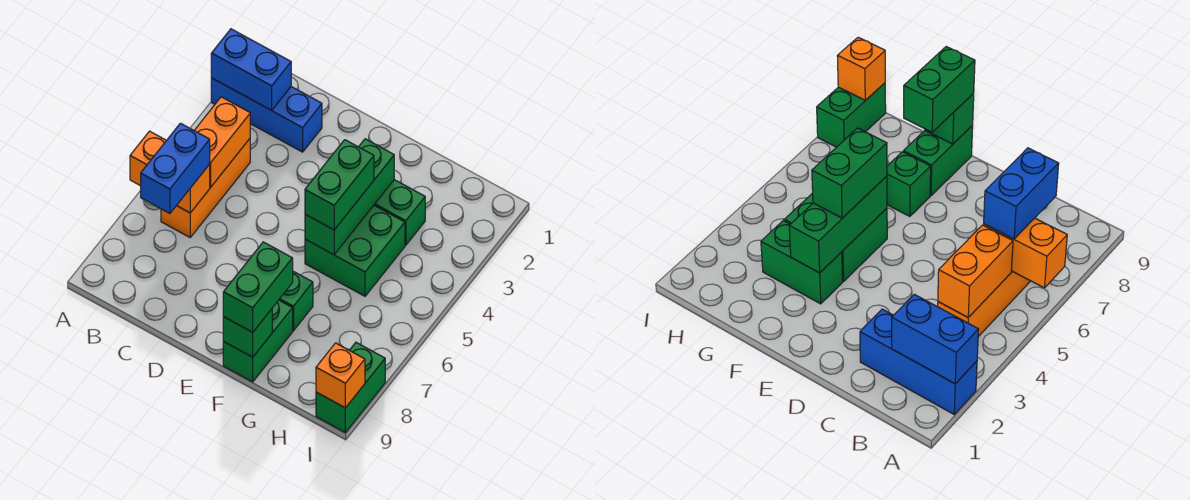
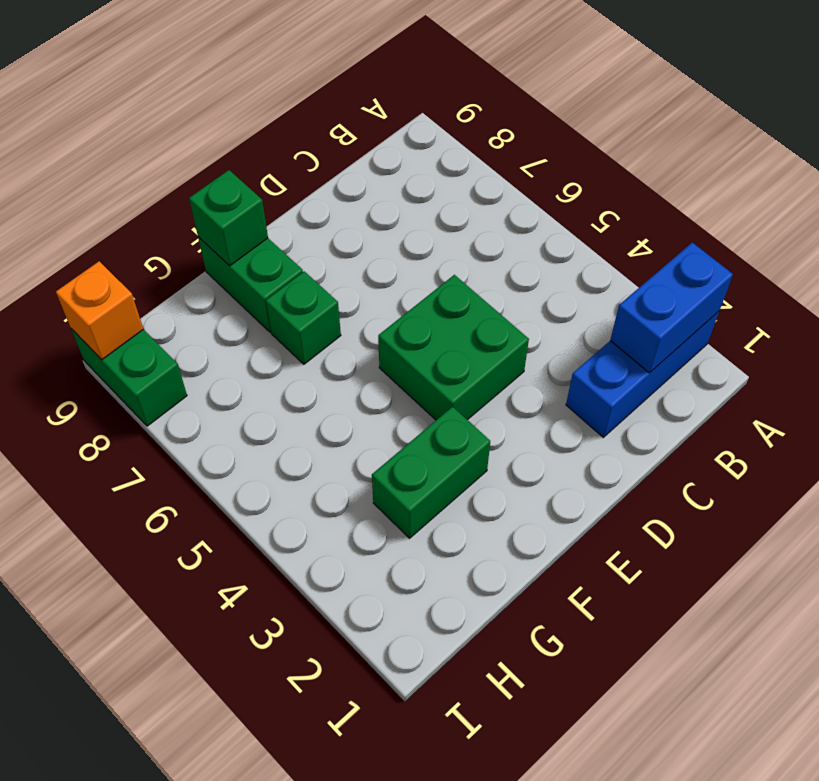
green brick D4:E5 level 1 -> green brick F4:G5 level 1
none -> orange brick B4:B6 level 1
none -> orange brick A6:B6 level 2
none -> orange brick B4:B5 level 2

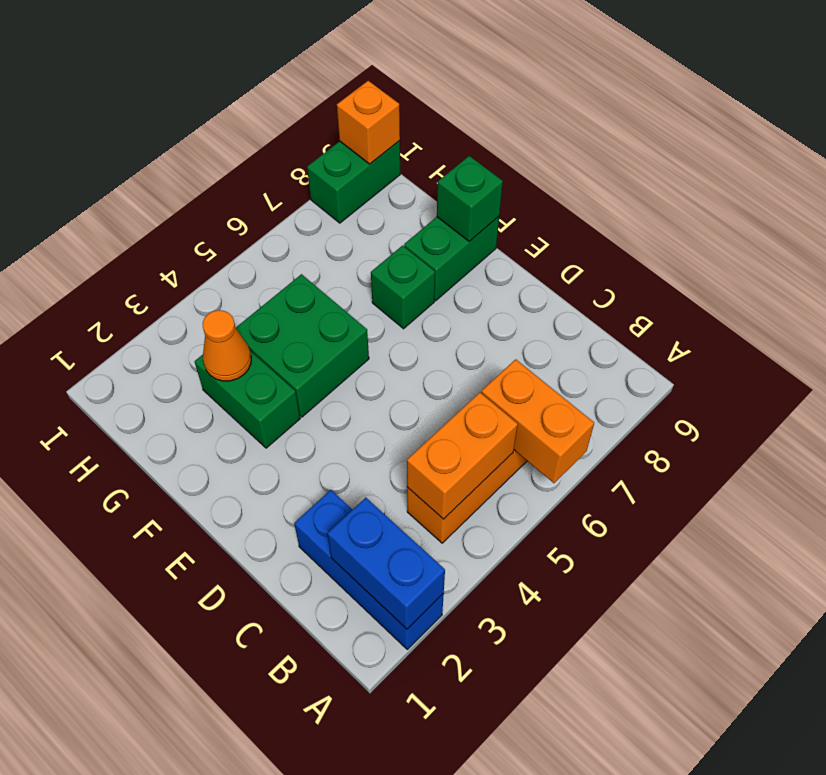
orange cone G3 level 2 -> none
none -> green brick F3:F5 level 2
none -> blue brick B6:B7 level 3
none -> green brick F4:F5 level 3

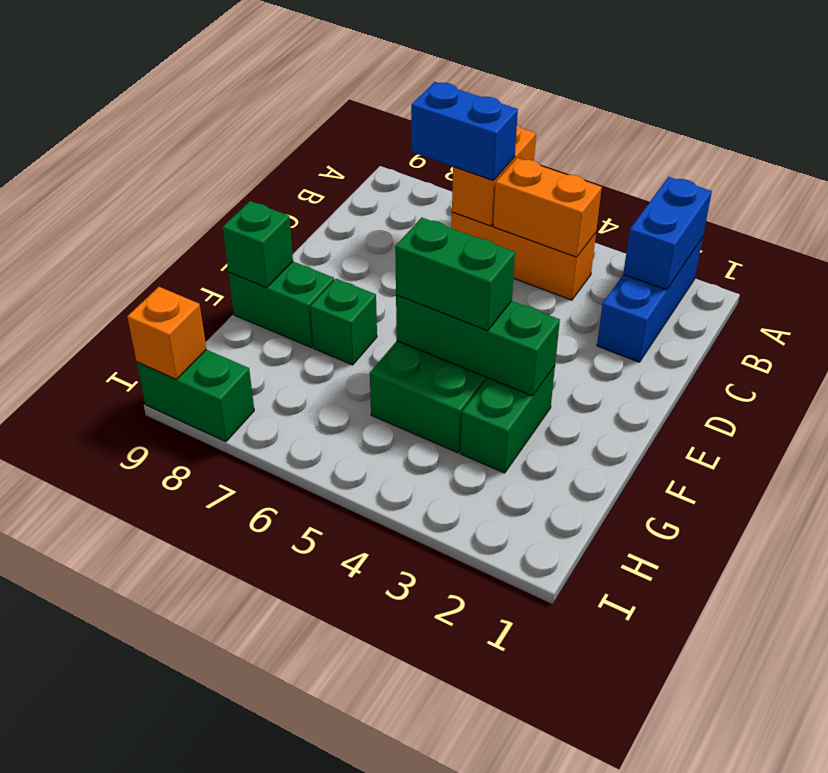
none -> green brick F8:F9 level 3

